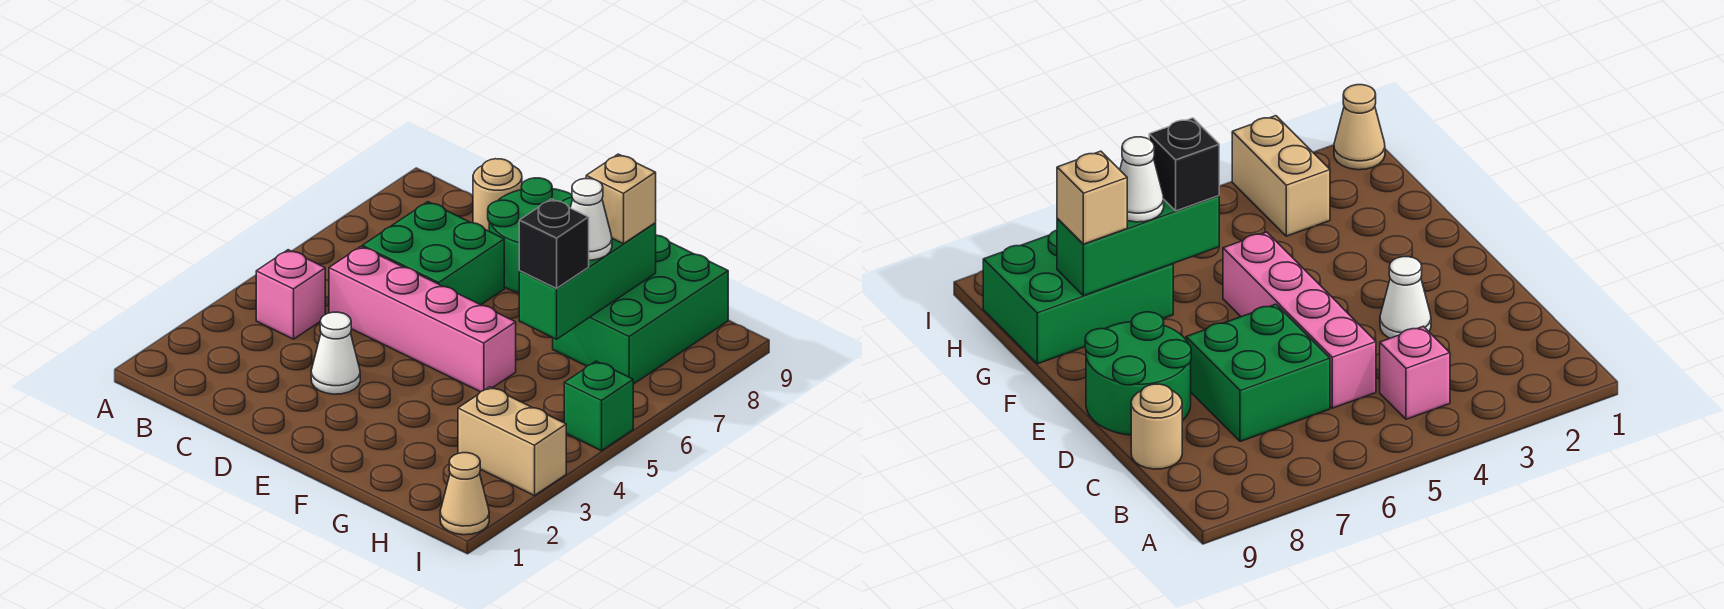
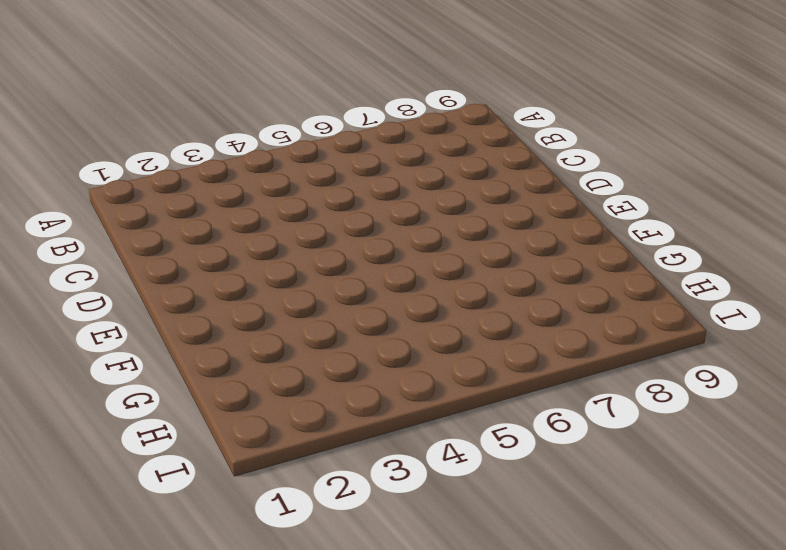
none -> pink brick B4 level 1
none -> pink brick C5:F5 level 1
none -> green brick C6:D7 level 1

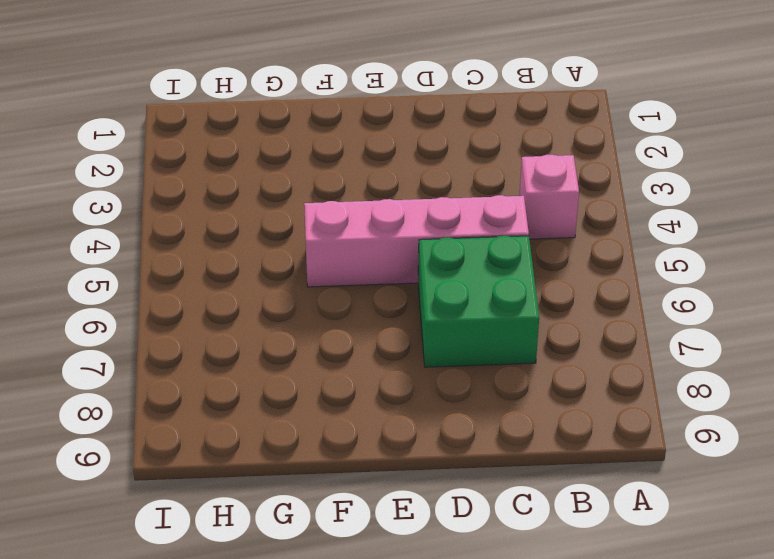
none -> tan round brick C9 level 1
none -> white cone D3 level 1
none -> green round brick D8:E9 level 1

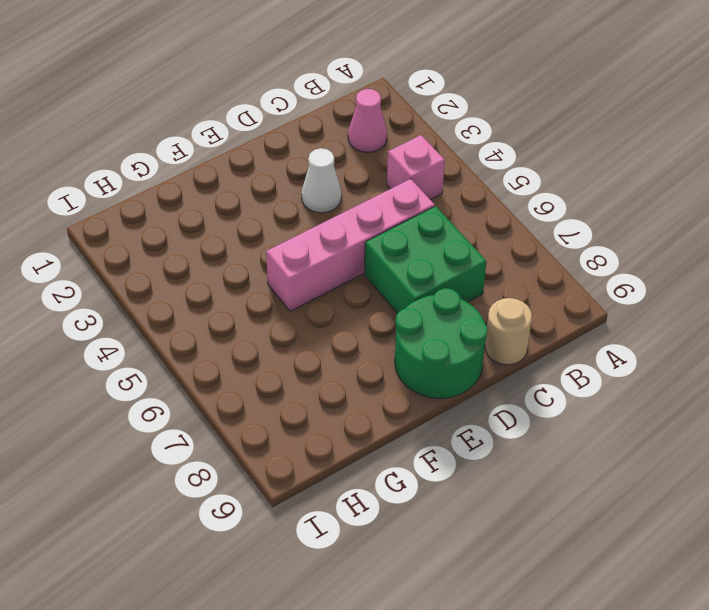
pink cone B2 level 1 -> none
none -> green brick G7:H9 level 1
none -> tan brick H3:I3 level 1
none -> tan cone I1 level 1

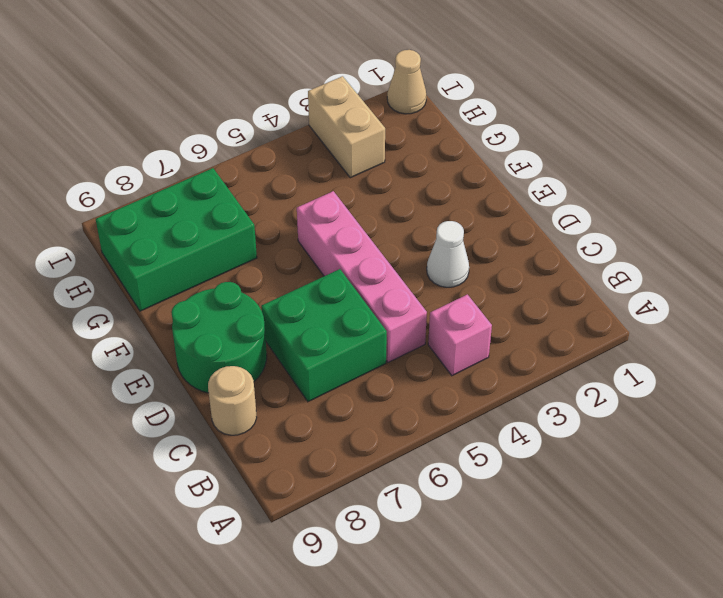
none -> green brick I5 level 1
none -> green brick G6:G8 level 2
none -> black brick G6 level 3

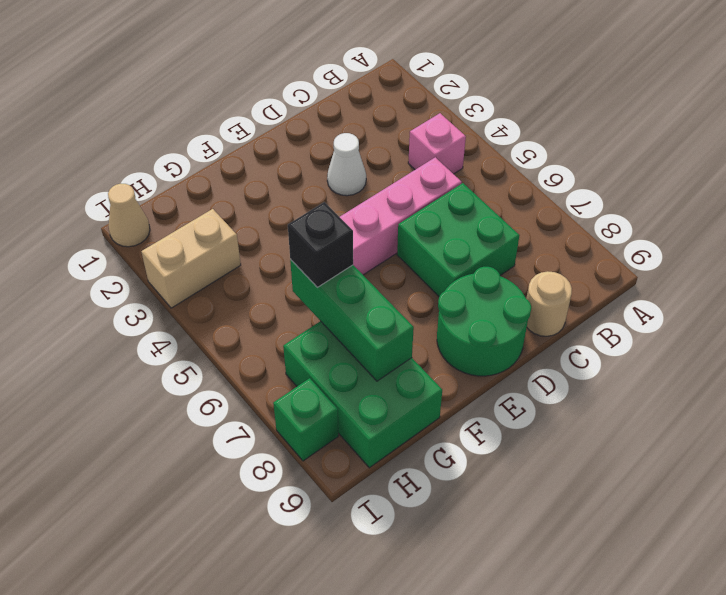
green brick I8 level 1 -> green brick I5 level 1
none -> white cone G7 level 3
none -> tan brick G8 level 3

